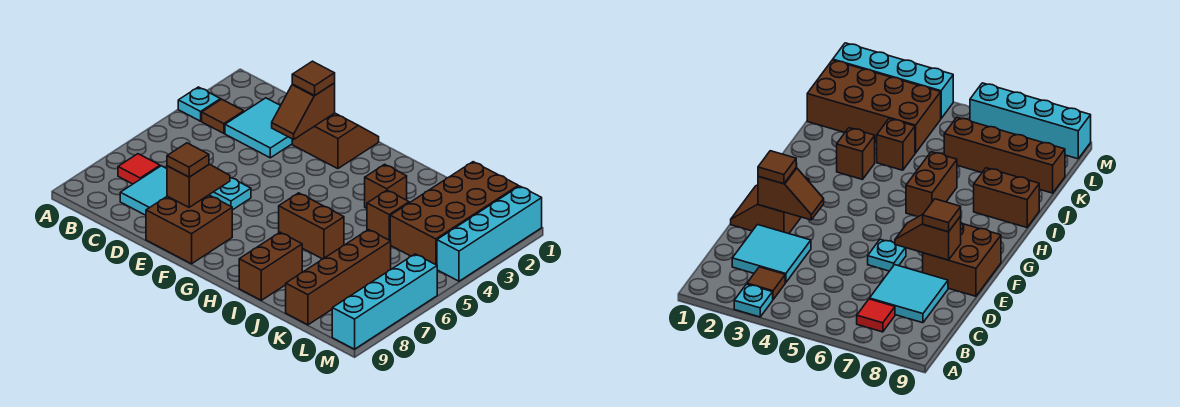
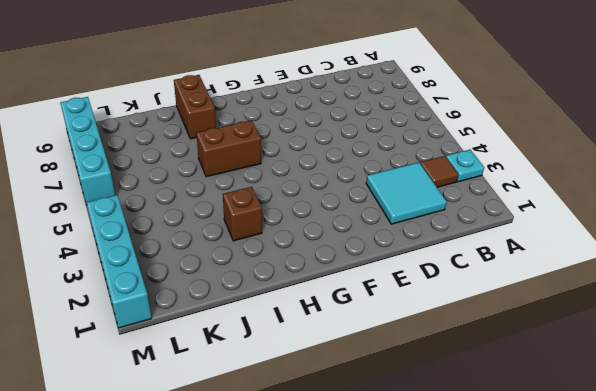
none -> red tile B7 level 1
none -> cyan tile C7:D8 level 1
none -> brown slope E1:F2 level 1 top 2

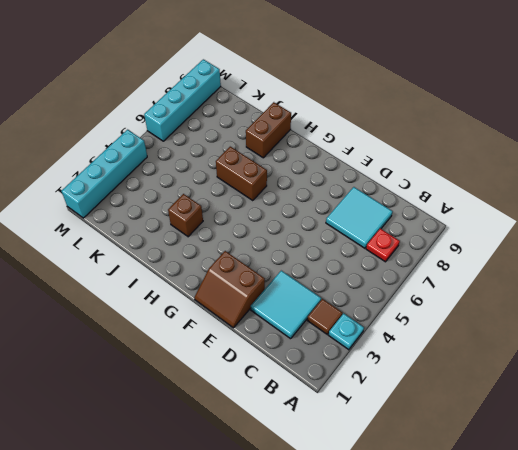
red plate B7 level 1 -> red tile B7 level 1
none -> cyan plate E6 level 1
none -> brown brick E8:F9 level 1
none -> brown brick J4 level 1

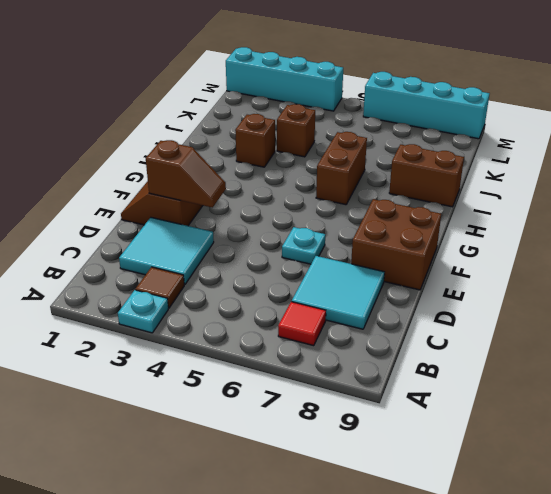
none -> brown brick K1:L4 level 1
none -> brown brick K6:K9 level 1
none -> brown slope E7:E8 level 2 top 8

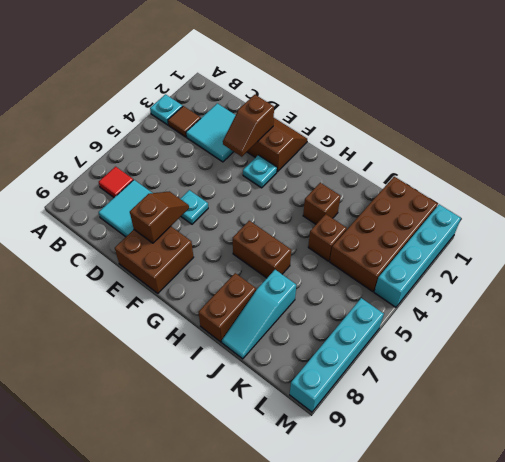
cyan plate F3 level 1 -> none
cyan slope J7:J9 level 1 top 7 -> none
none -> brown brick K6:K9 level 1
none -> brown tile E2 level 3
none -> brown tile E8 level 3

